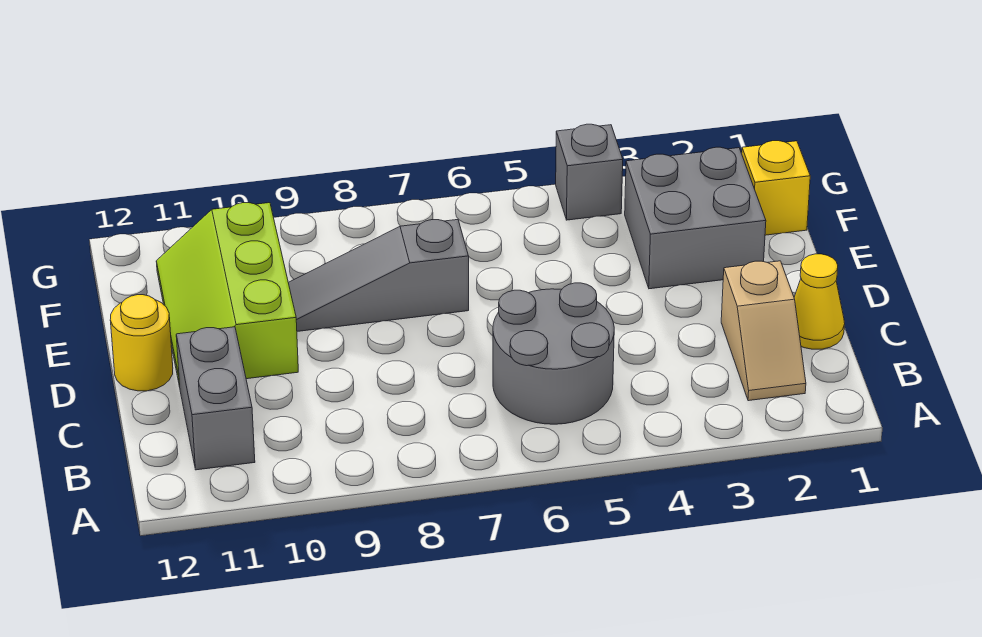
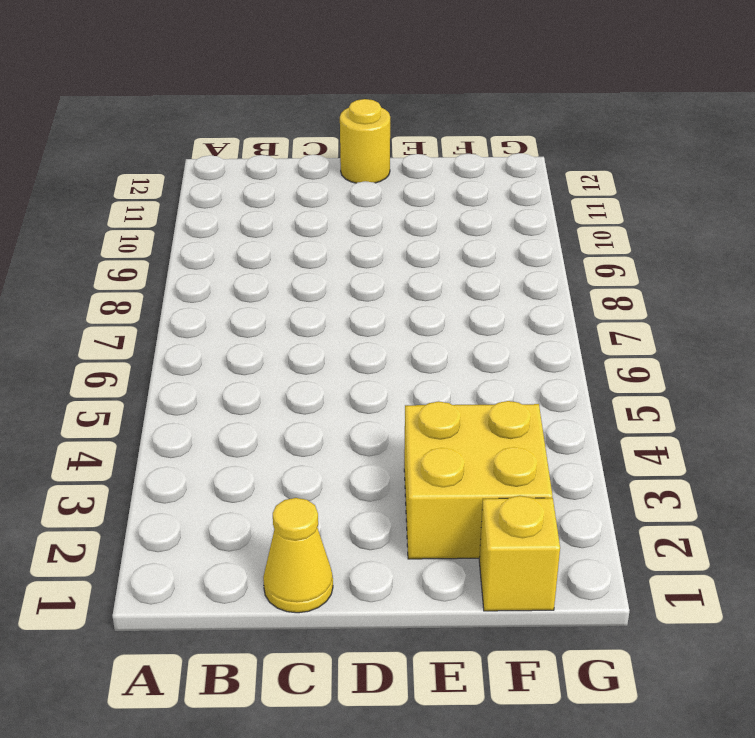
yellow brick E2:F3 level 1 -> grey brick E2:F3 level 1
none -> tan slope B2:C2 level 1 top C
none -> grey round brick B5:C6 level 1

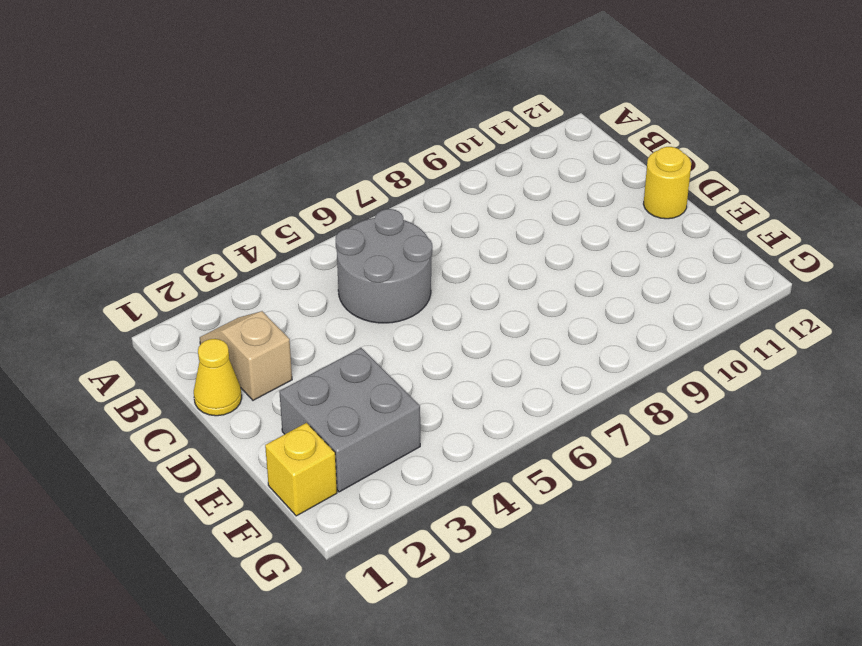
none -> grey brick B11:C11 level 1
none -> lime slope D10:F11 level 1 top 10

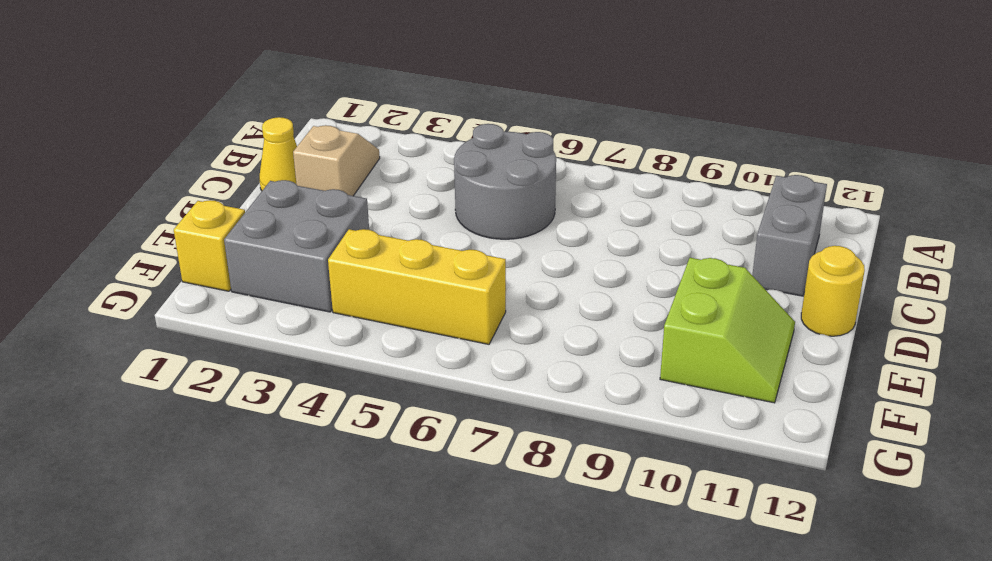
lime slope E10:F11 level 1 top 10 -> lime slope D10:F11 level 1 top 10
yellow brick F4:F6 level 1 -> none
none -> grey slope E7:E9 level 1 top 7
none -> grey brick G4 level 1

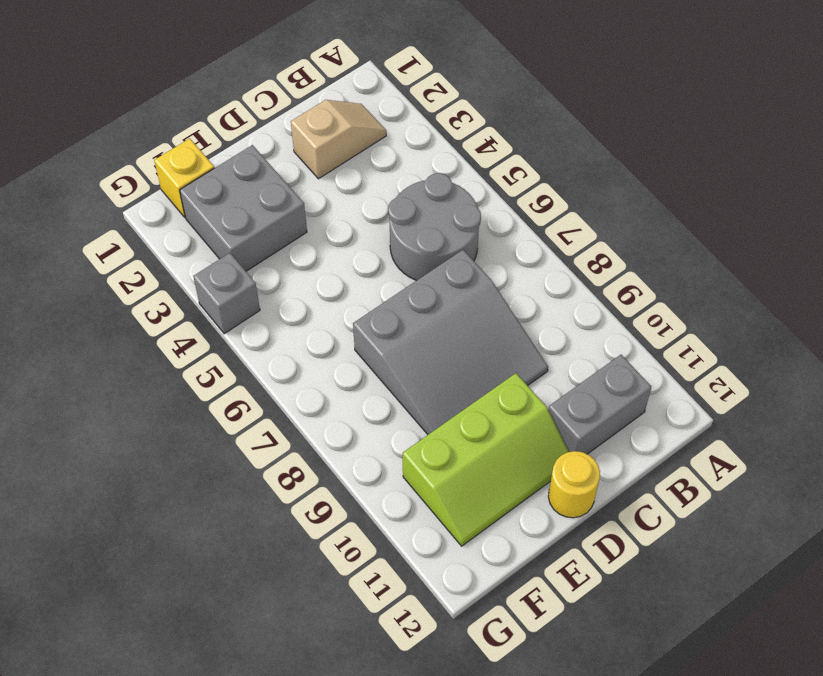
grey slope C7:E9 level 1 top 7 -> grey slope E7:E9 level 1 top 7
none -> yellow cone C1 level 1

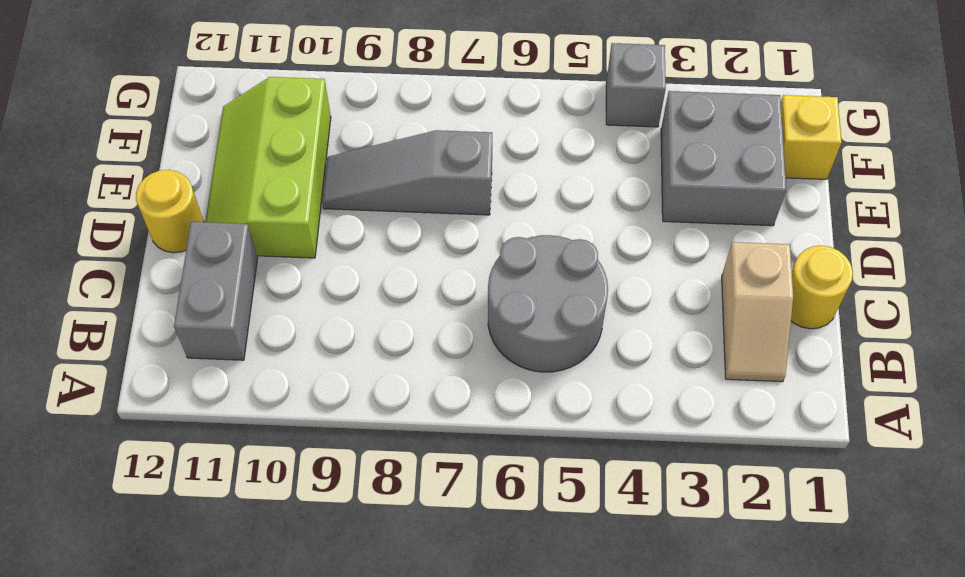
yellow round brick C1 level 1 -> yellow cone C1 level 1

